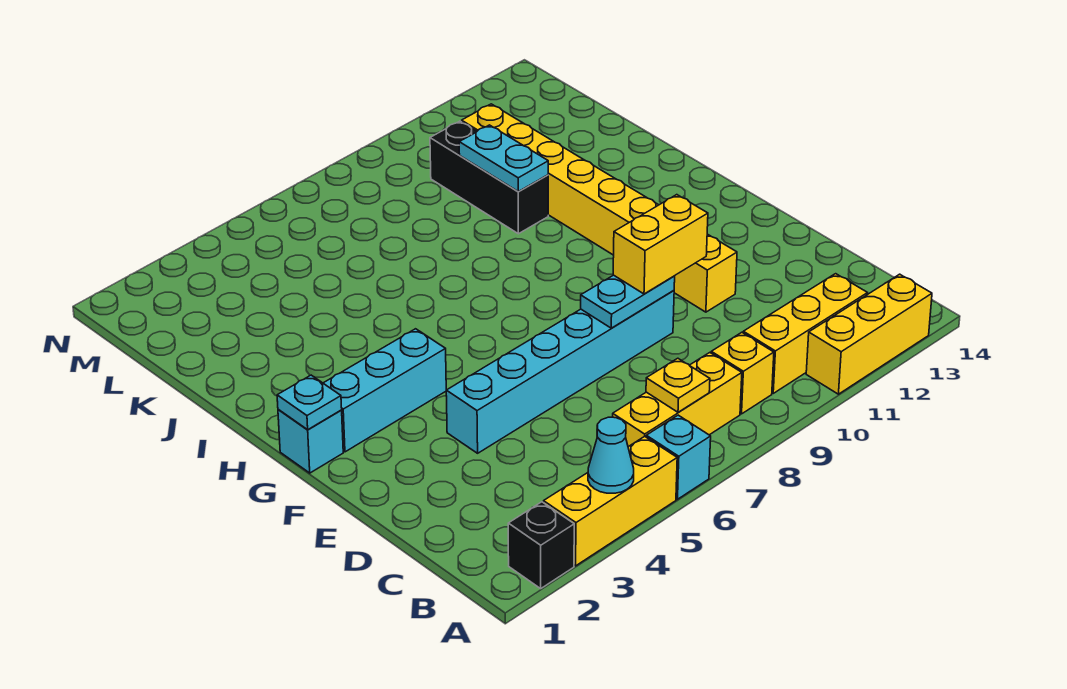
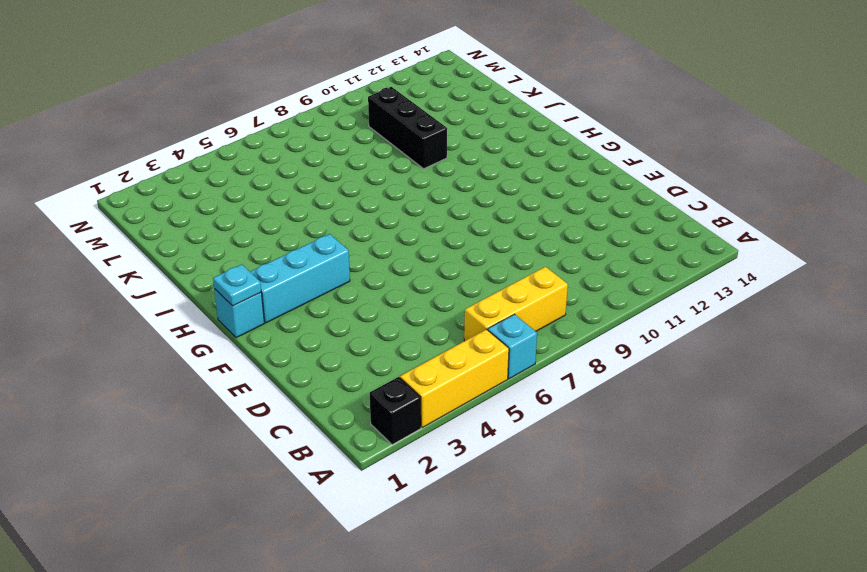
none -> yellow brick A11:A13 level 1
none -> yellow brick B9 level 1
none -> yellow brick B10:B12 level 1

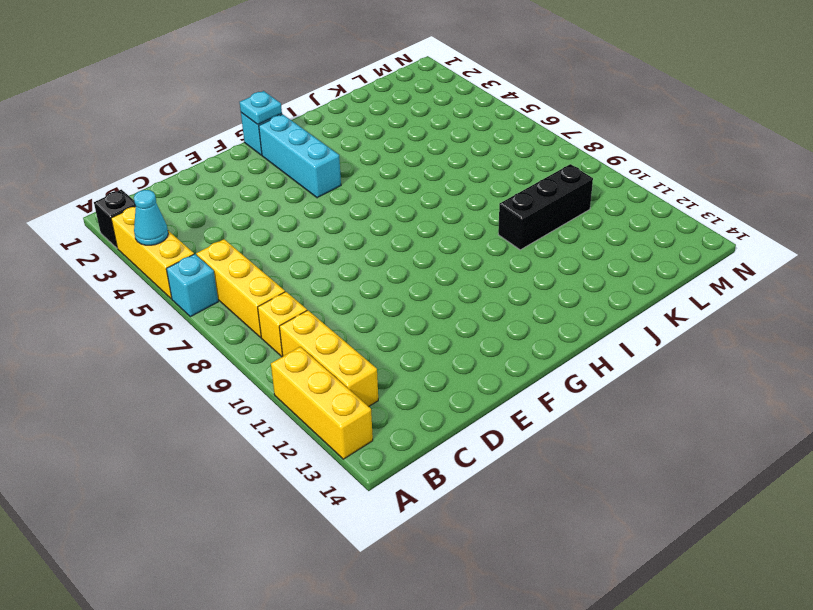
none -> cyan brick E4:E9 level 1
none -> yellow brick E11:L11 level 1
none -> yellow plate B7 level 2

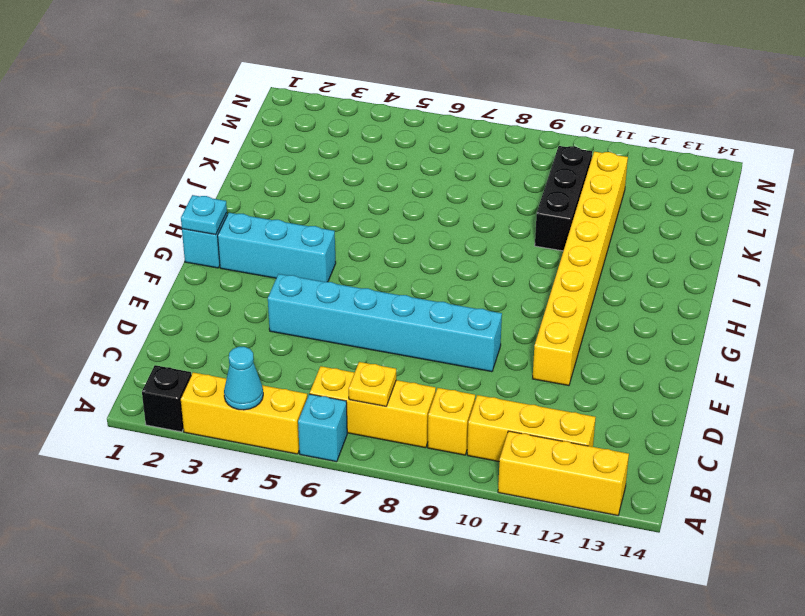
none -> cyan plate E8:E9 level 2
none -> cyan plate J10:K10 level 2
none -> yellow brick E9:E10 level 3

